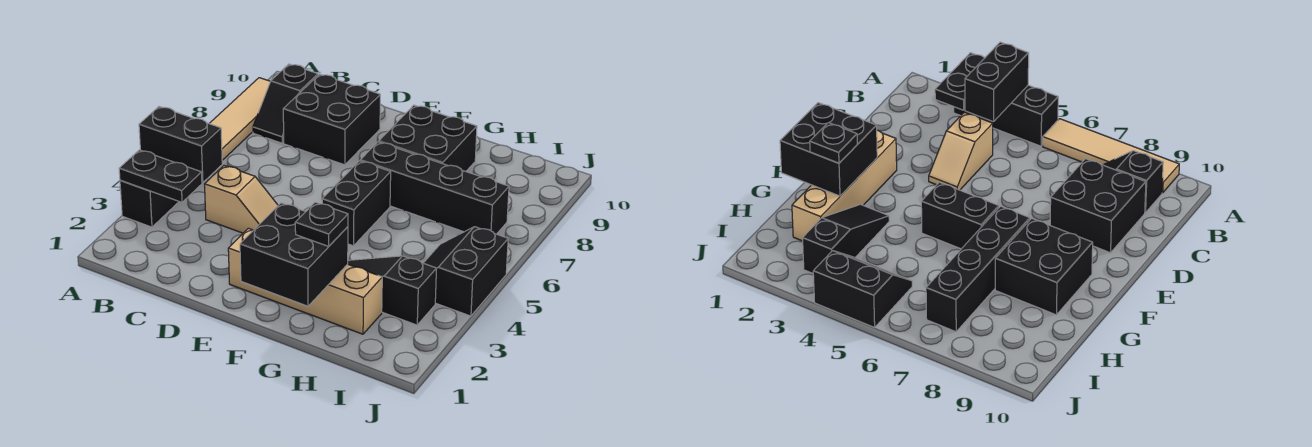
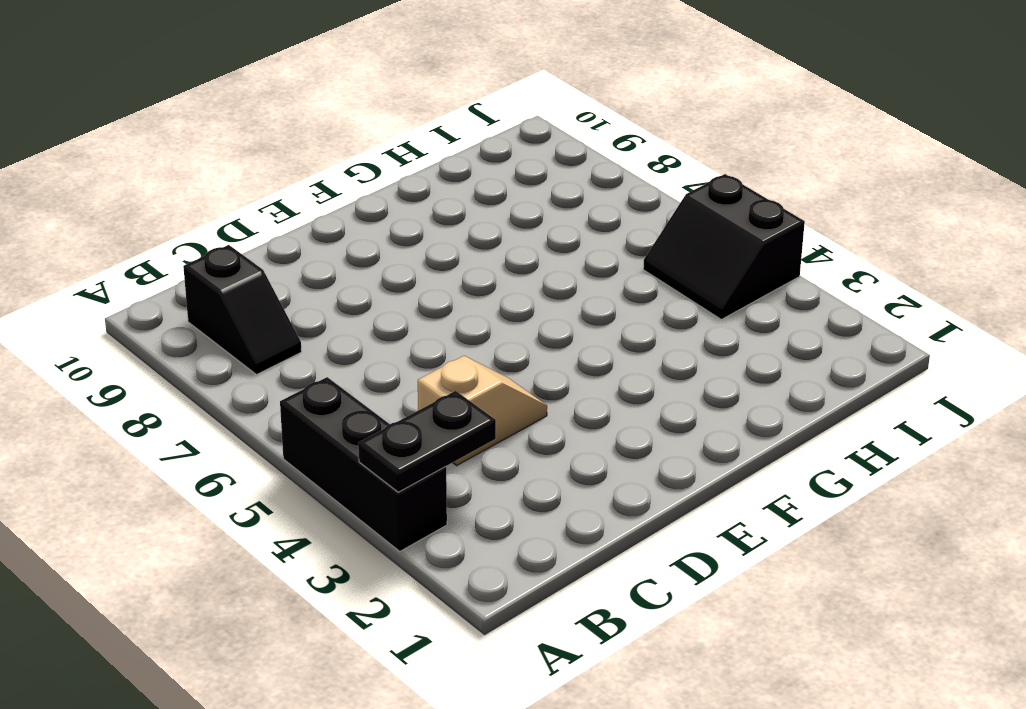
none -> tan tile A6:A9 level 1
none -> black brick C8:D9 level 1
none -> tan brick E2:H2 level 1

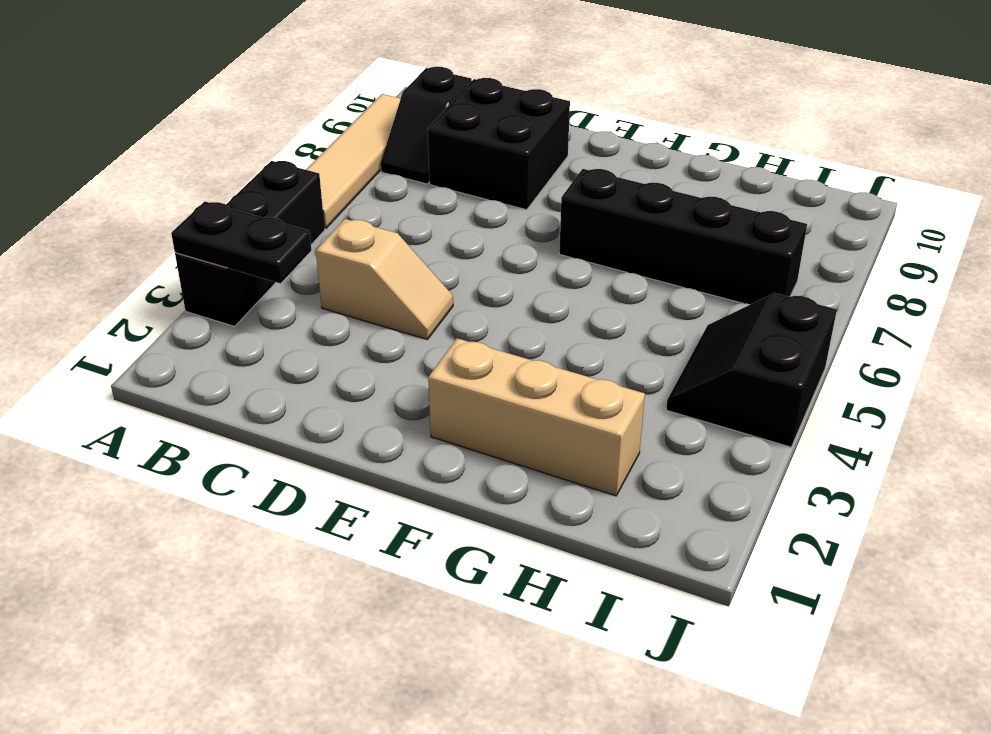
tan brick F2:H2 level 1 -> tan brick E2:H2 level 1
none -> black brick F5:F6 level 1
none -> black brick F8:G9 level 1
none -> black slope G3:I3 level 1 top I

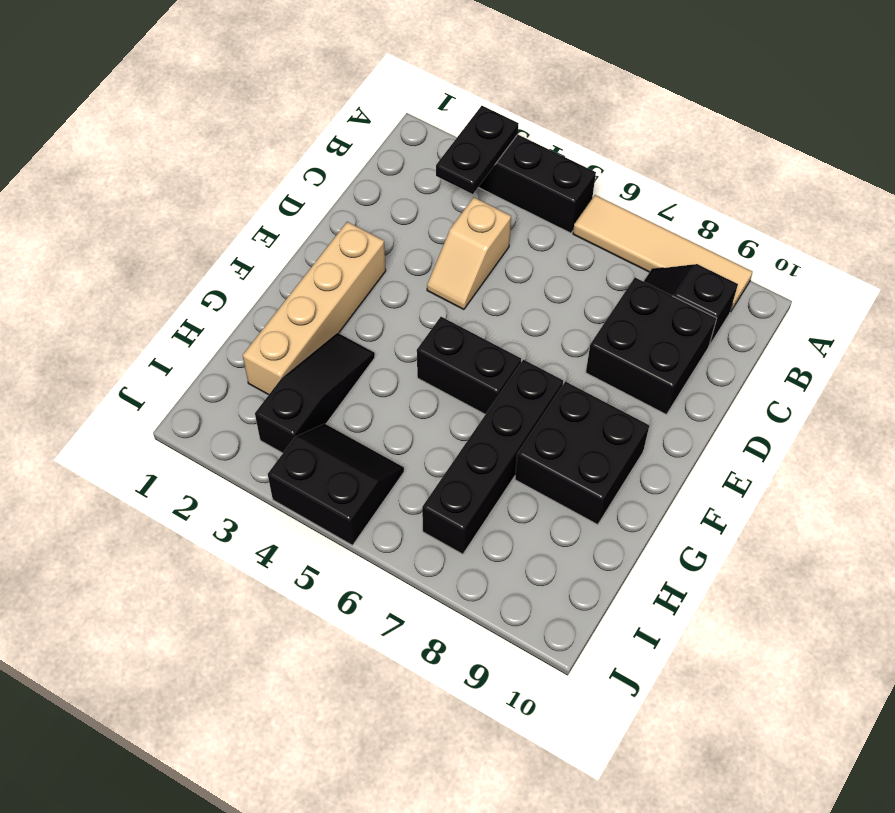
none -> black brick A4:B4 level 2
none -> black brick F1:G2 level 2
none -> black plate G2 level 3

